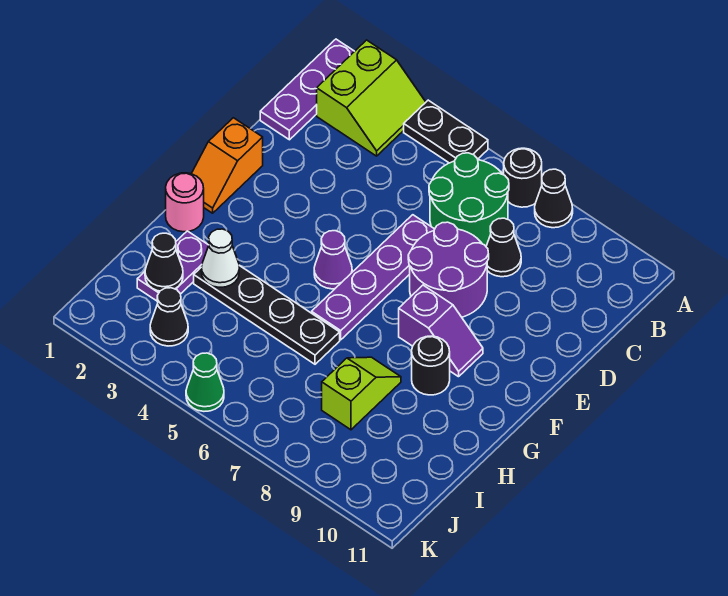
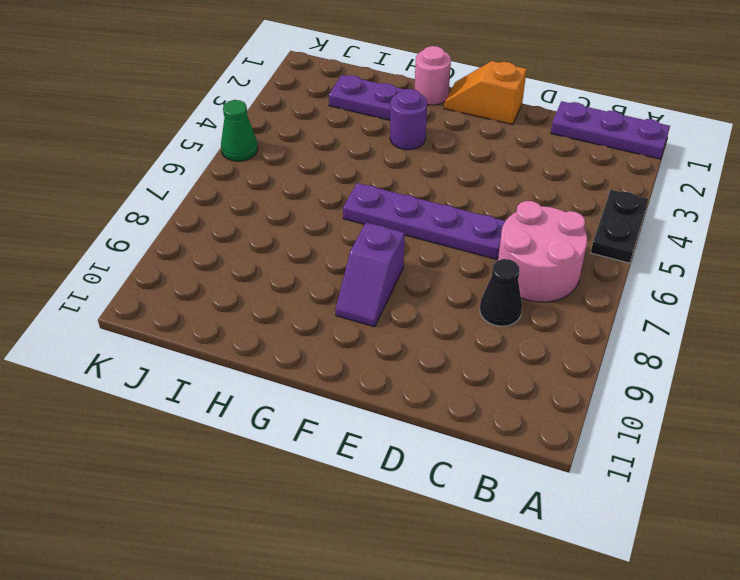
pink round brick B6:C7 level 1 -> green round brick B6:C7 level 1
purple round brick G3 level 1 -> none
none -> lime slope A2:B3 level 1 top 2
none -> black round brick A7 level 1
none -> black cone A8 level 1

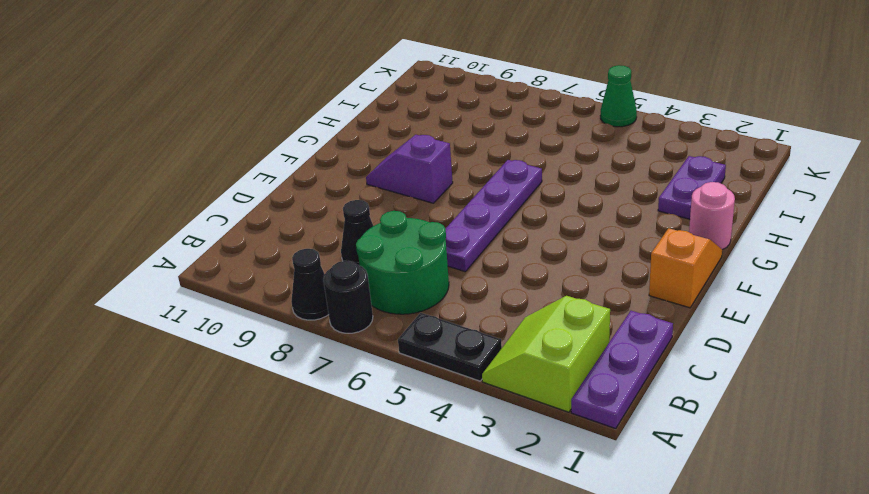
none -> purple round brick D7:E8 level 1
none -> purple cone F5 level 1
none -> black round brick G9 level 1

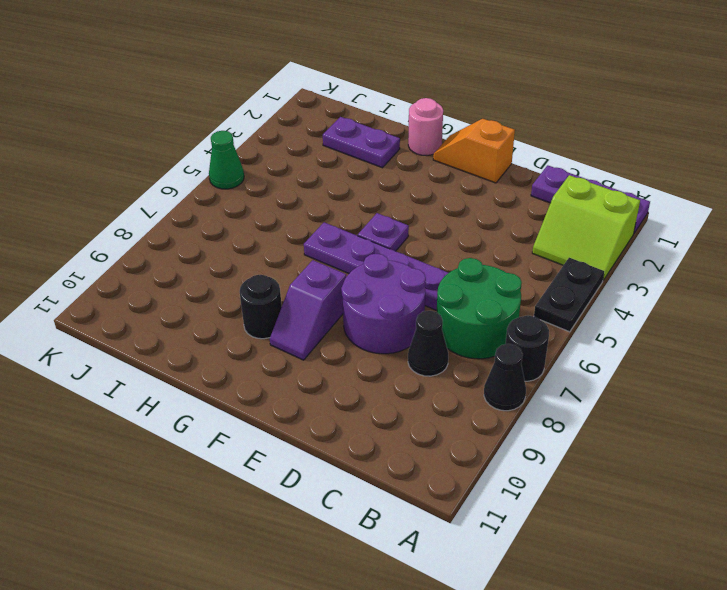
purple plate F5 level 1 -> purple cone F5 level 1
none -> black plate H3:H6 level 1
none -> lime slope H8:I8 level 1 top I
none -> black cone J3 level 1

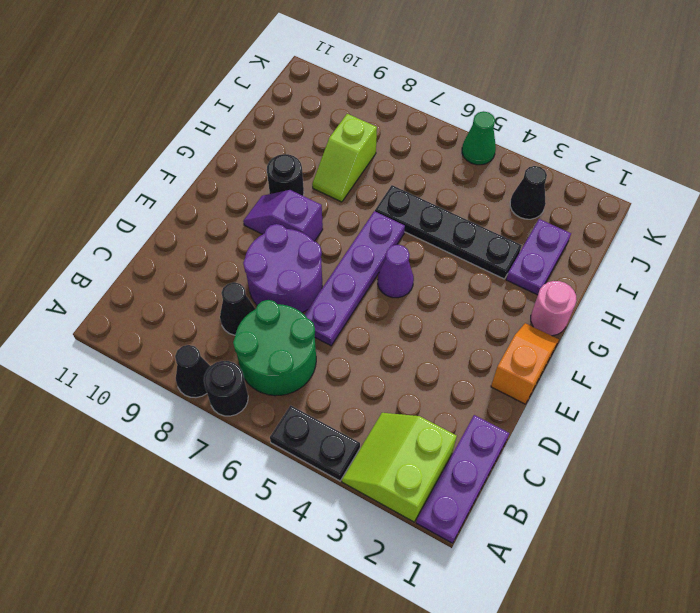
none -> white cone H3 level 2
none -> black cone I2 level 2

